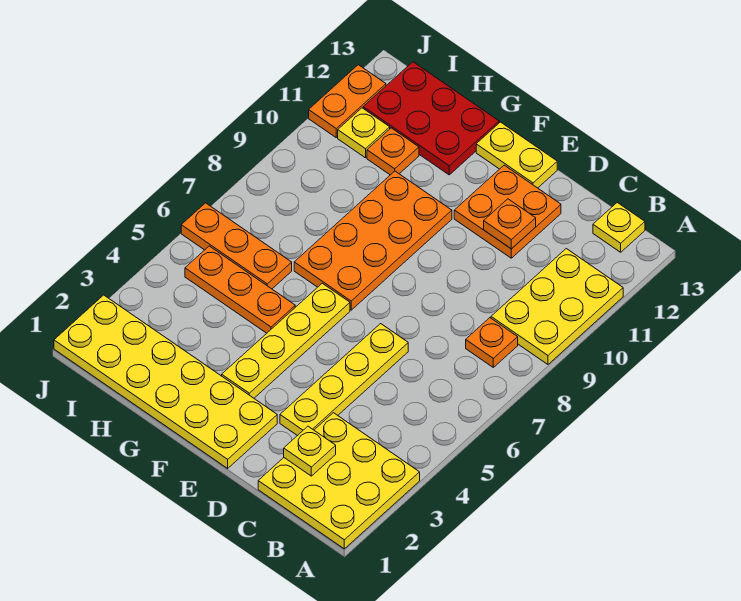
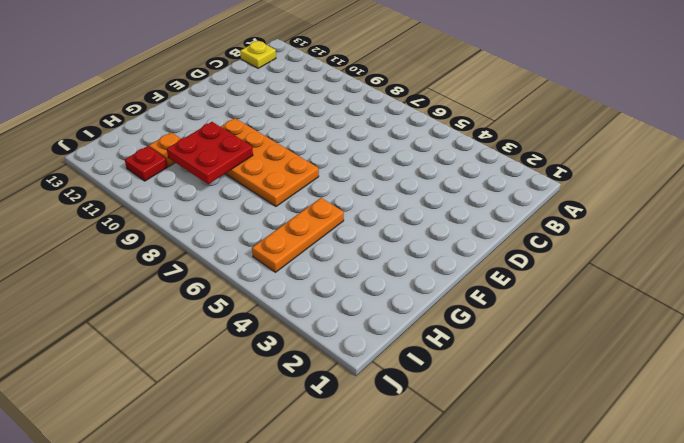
red plate G9:H10 level 2 -> none
red plate I11 level 1 -> yellow plate I11 level 1
none -> yellow plate A1:C3 level 1
none -> yellow plate A9:B11 level 1
none -> orange plate B8 level 1

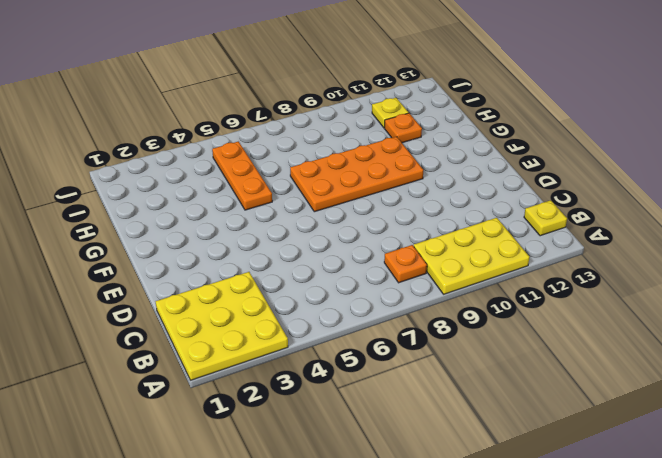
none -> yellow plate D3:D6 level 1
none -> orange plate D11:E12 level 1
none -> yellow plate E1:J2 level 1

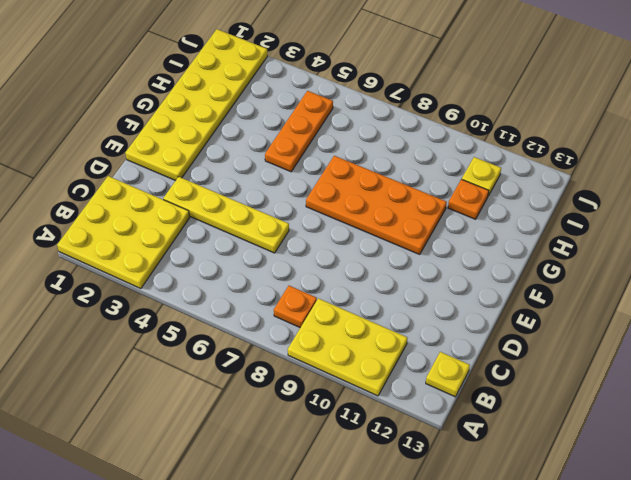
none -> orange plate D11:E12 level 1
none -> yellow plate E13:F13 level 1
none -> yellow plate F3:F6 level 1

